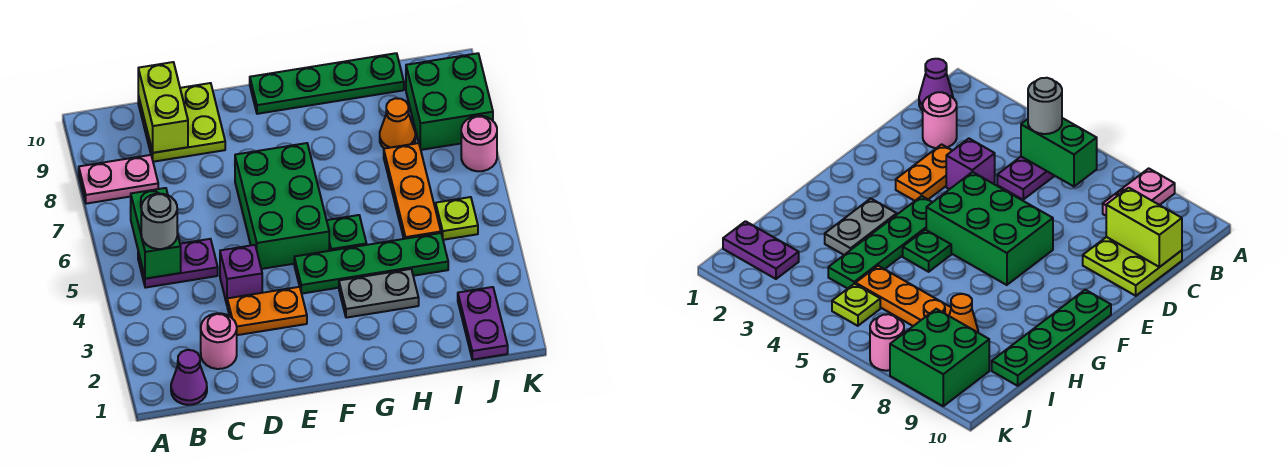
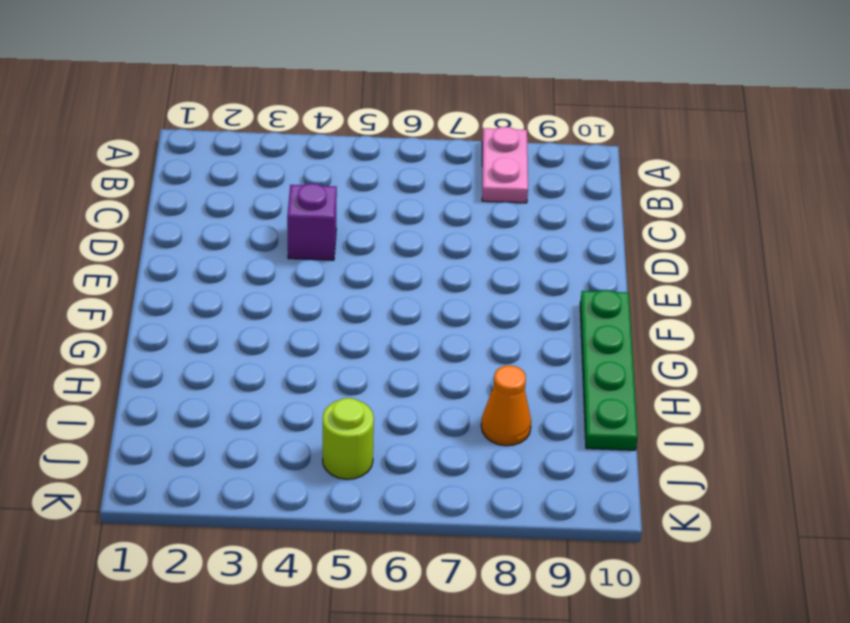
lime round brick J5 level 1 -> lime plate J5 level 1
none -> purple cone B1 level 1
none -> purple plate B5:C5 level 1
none -> pink round brick C2 level 1

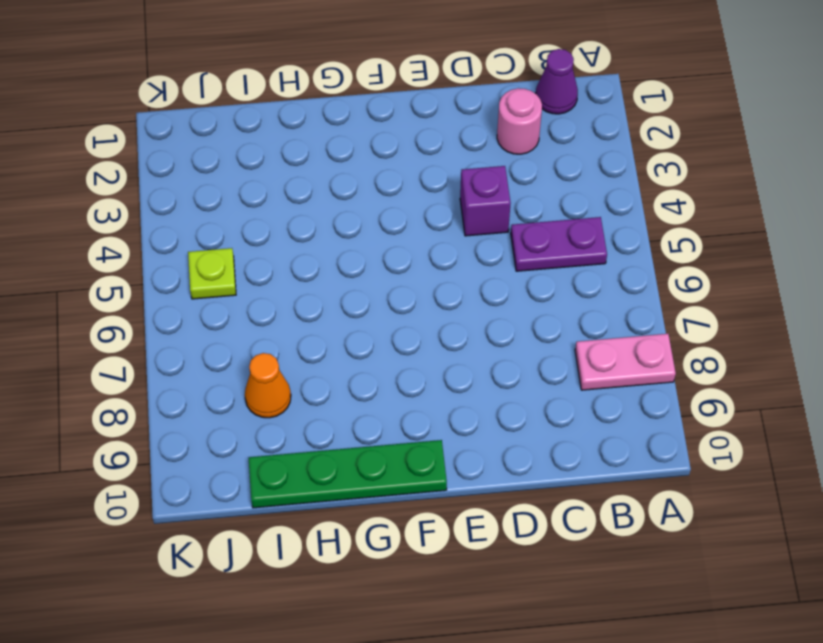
none -> lime plate C9:D10 level 1
none -> orange plate D3:E3 level 1
none -> green brick E5:F7 level 1

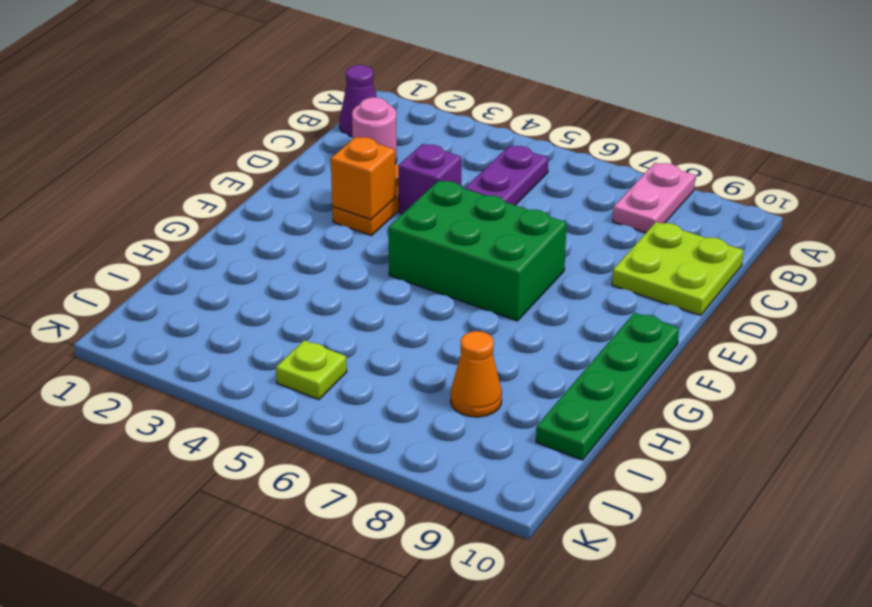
orange brick E3 level 2 -> none
none -> green plate F4:I4 level 1
none -> grey plate G3:H3 level 1
none -> green plate G5 level 1

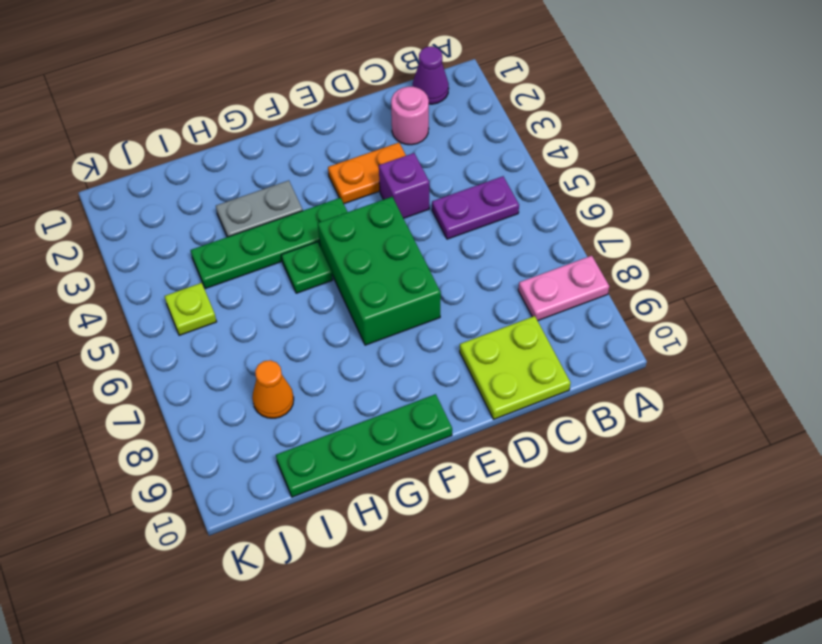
none -> orange plate I5:I7 level 1
none -> purple plate J1:J2 level 1
none -> green brick J8:K9 level 1

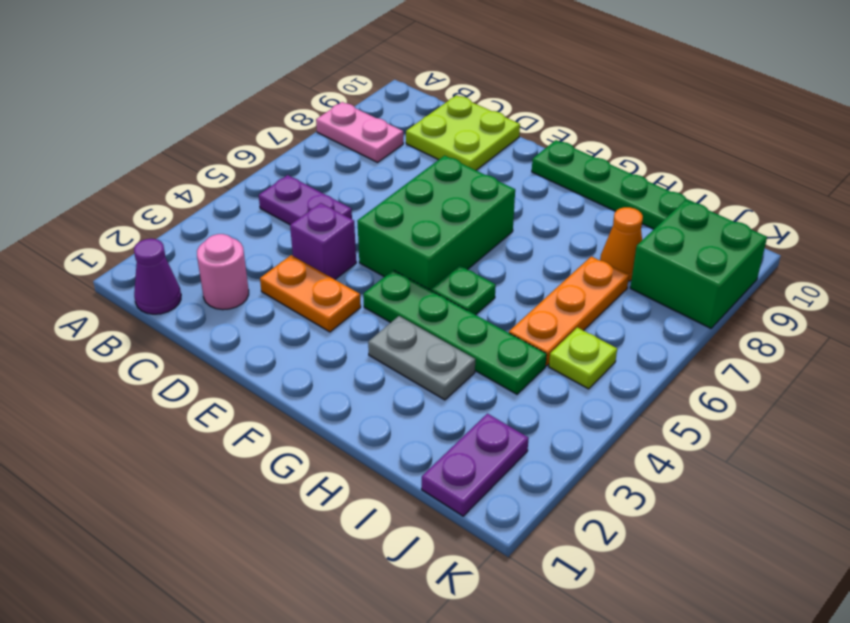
none -> pink round brick K7 level 1
none -> green brick B5:B6 level 2
none -> lime brick C9:C10 level 2

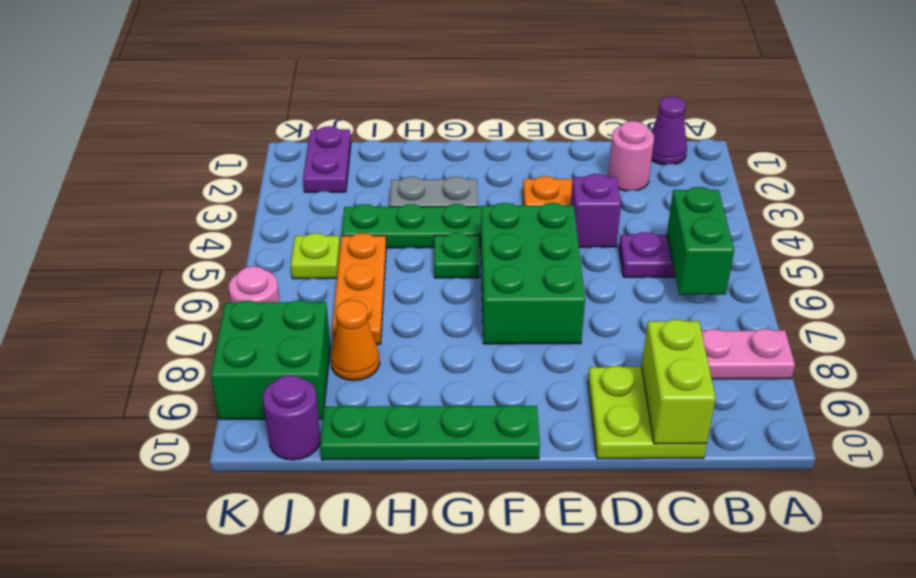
purple round brick J10 level 1 -> none
none -> grey round brick B5 level 3

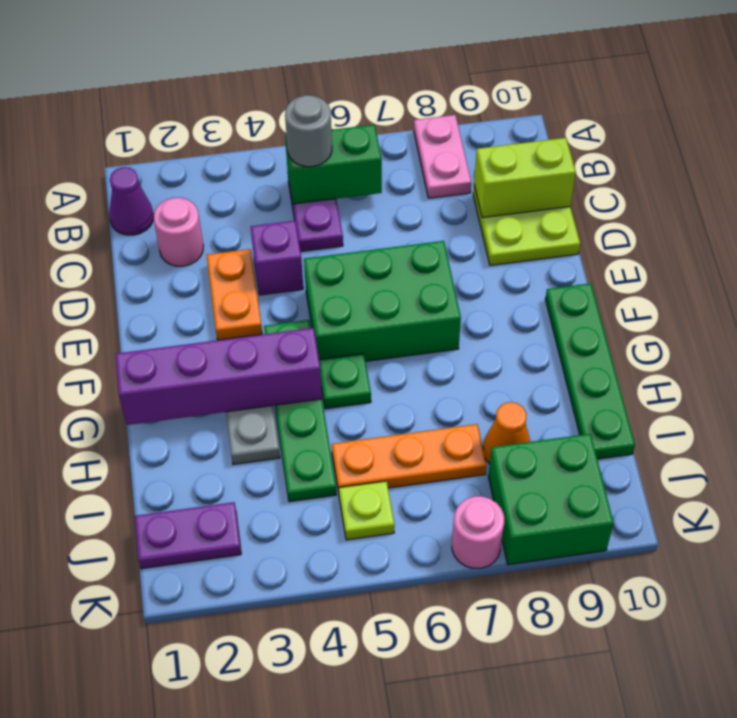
purple brick G1:G4 level 2 -> none

